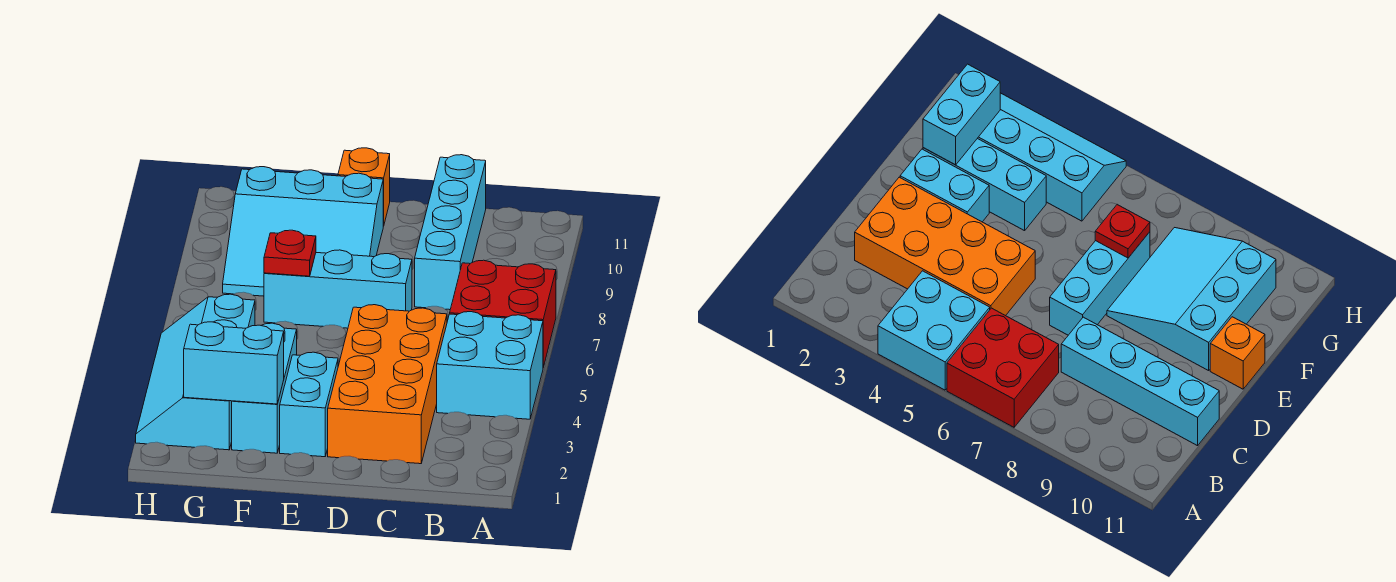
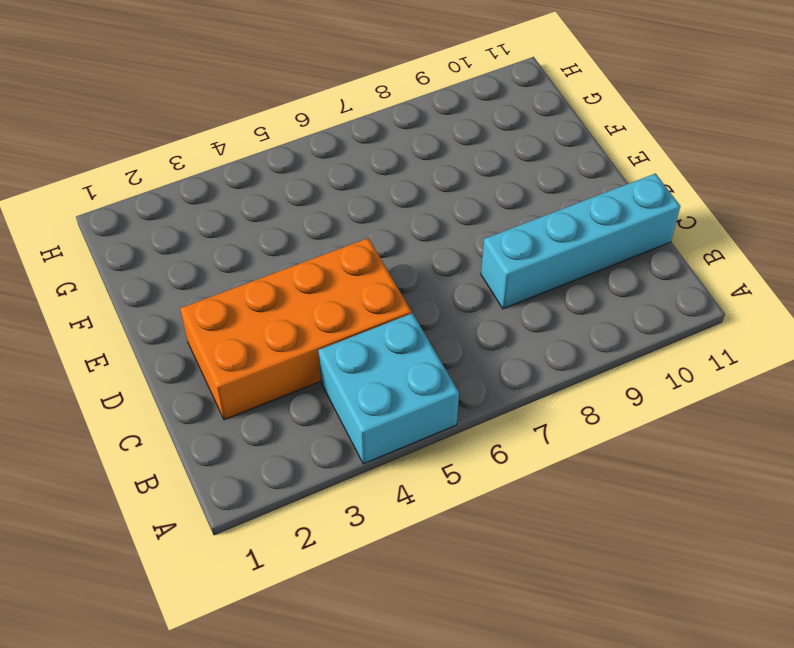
none -> red brick A6:B7 level 1
none -> cyan brick D7:F7 level 1
none -> cyan brick E2:E3 level 1

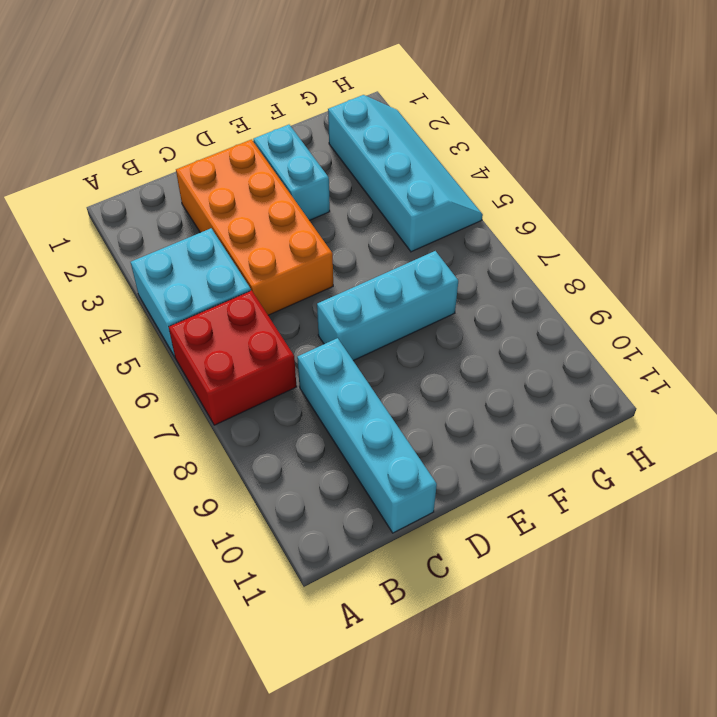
none -> cyan slope E8:G10 level 1 top 10
none -> orange brick E11 level 1
none -> cyan brick F2:F4 level 1

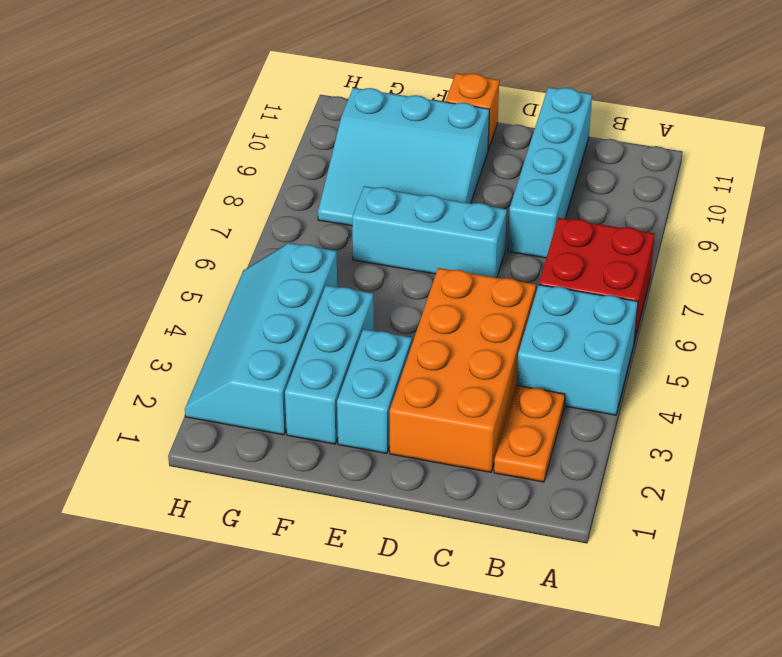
orange plate B2:B3 level 1 -> none
none -> cyan brick F2:G2 level 2
none -> red plate F7 level 2

